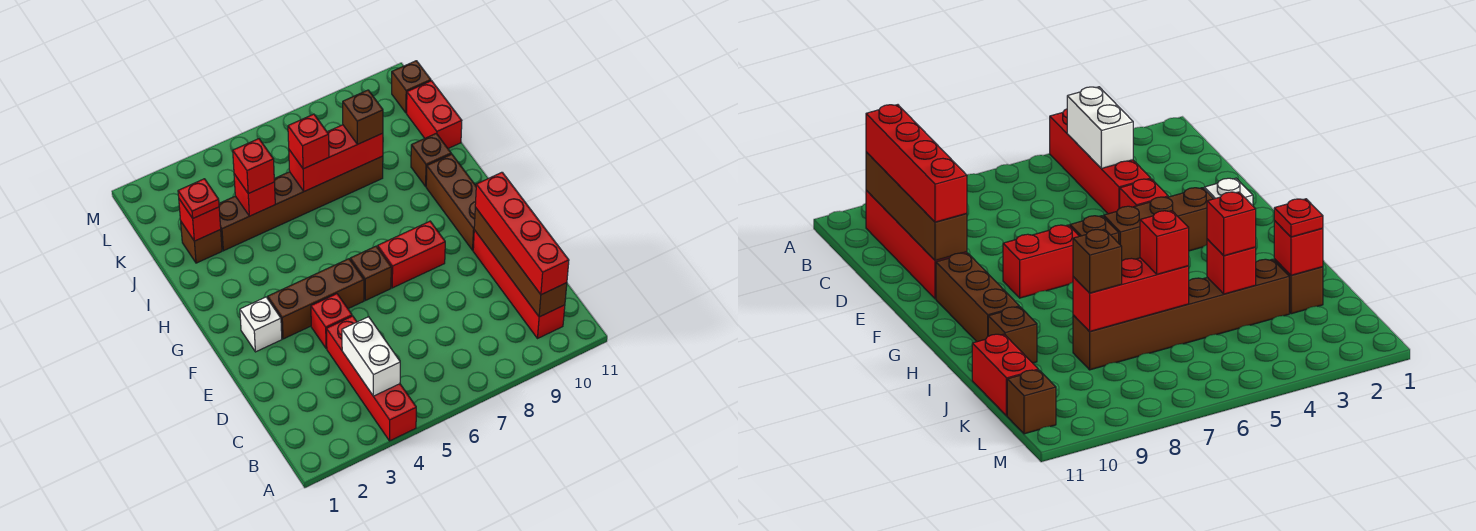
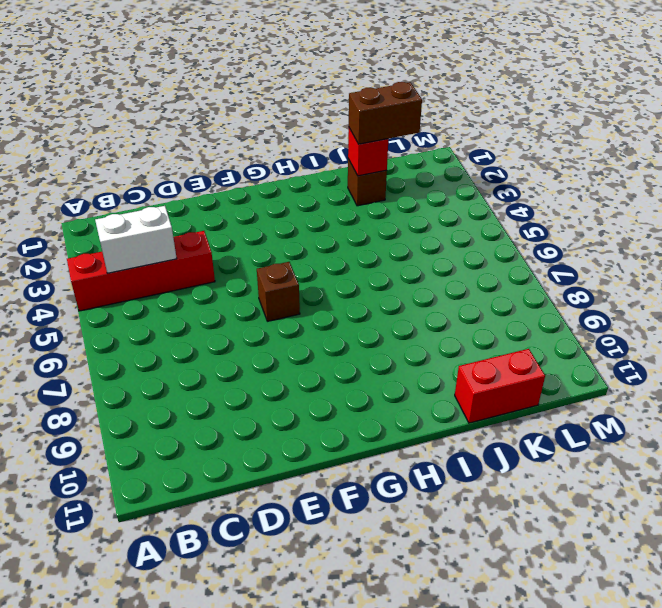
brown brick J2:K2 level 3 -> red plate J2 level 3
none -> red brick B10:E10 level 1
none -> red brick E4 level 1
none -> white brick F2 level 1

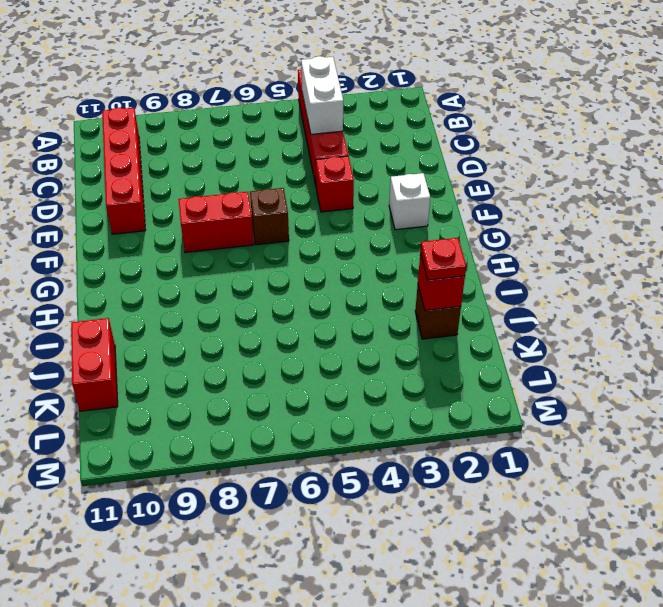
none -> brown brick F3:F5 level 1
none -> brown brick F10:H10 level 1
none -> brown brick I10 level 1

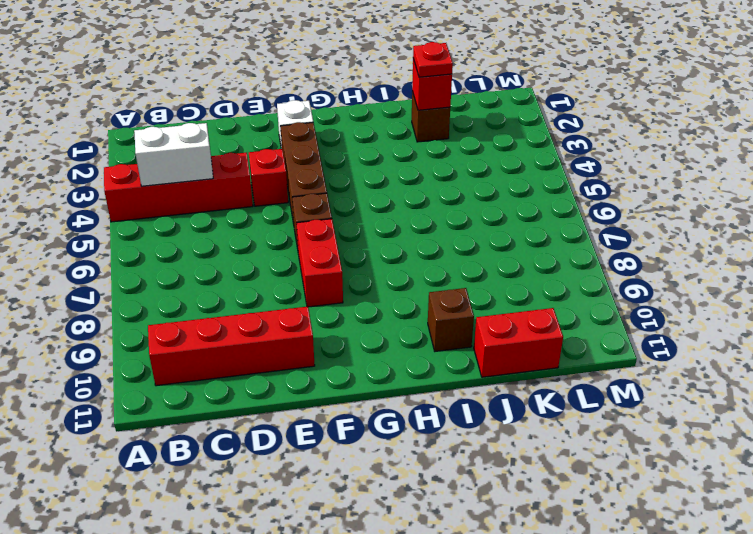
none -> brown brick F10:H10 level 1
none -> brown brick J3:J8 level 1
none -> brown brick L11 level 1

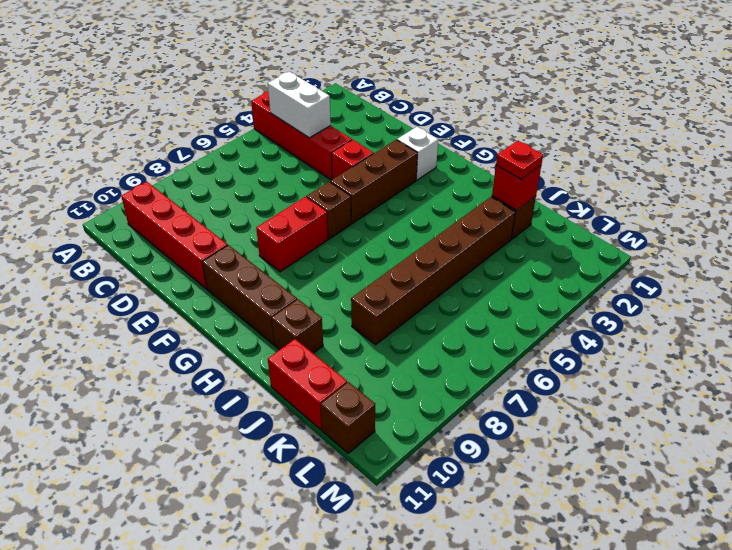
none -> brown brick B10:E10 level 2
none -> red brick J4 level 2
none -> red brick J6:J8 level 2

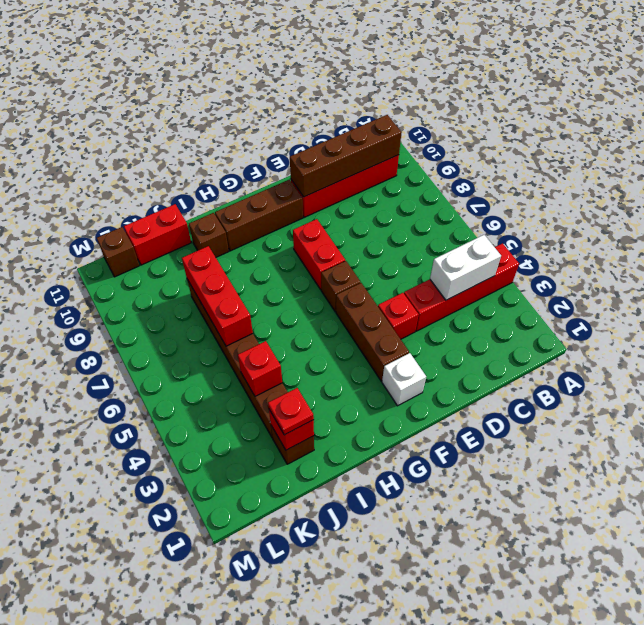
none -> red brick B10:E10 level 3
none -> red brick J4 level 3
none -> red brick J6 level 3

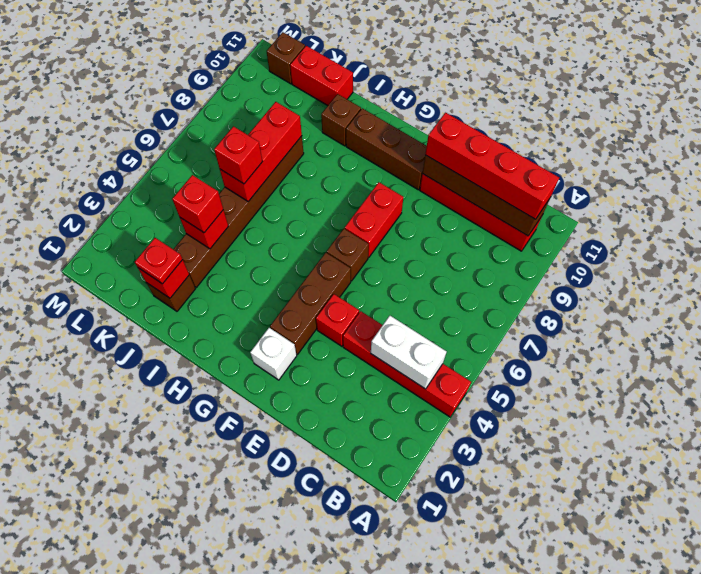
none -> brown brick J8 level 3

